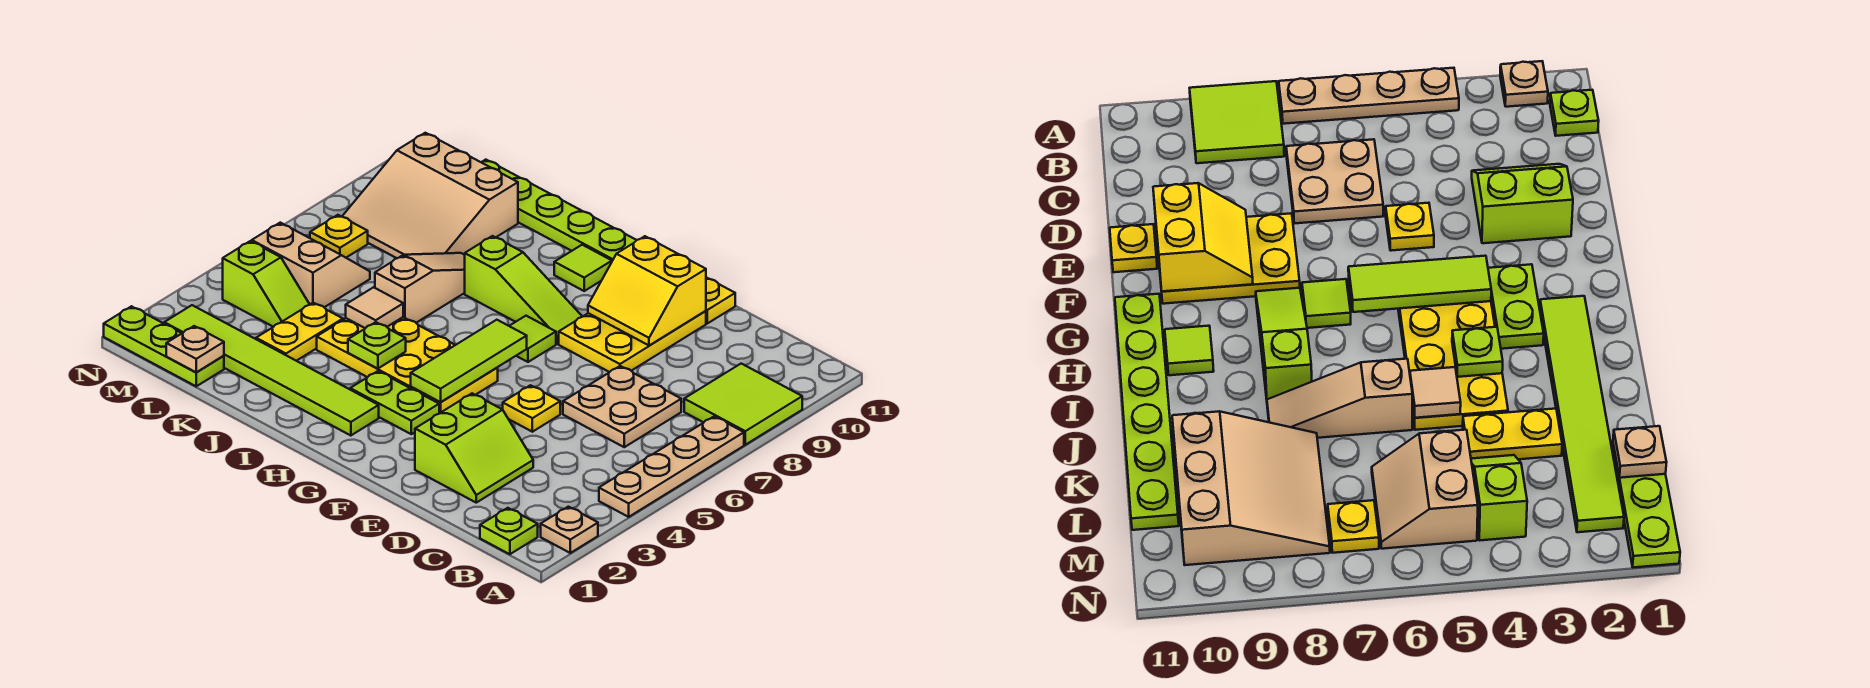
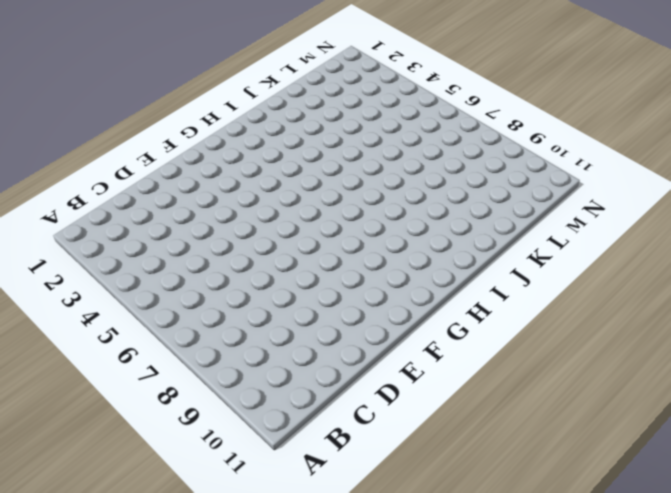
none -> tan plate A2 level 1
none -> tan plate A4:A7 level 1
none -> lime tile A8:B9 level 1

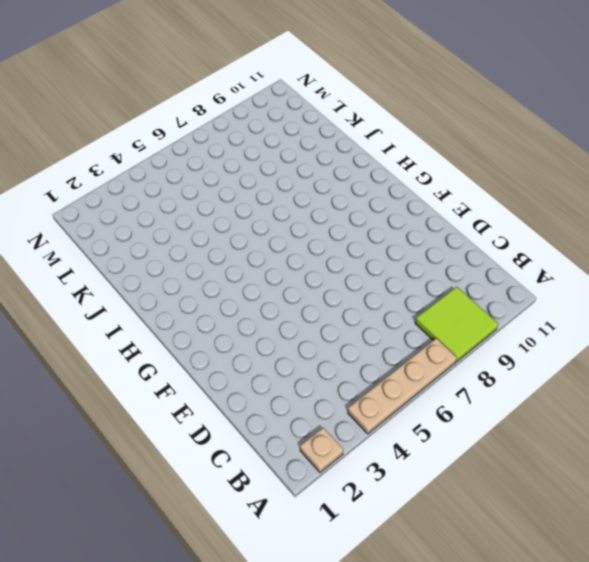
none -> lime plate B1 level 1
none -> tan plate C6:D7 level 1
none -> lime slope D2:E3 level 1 top E

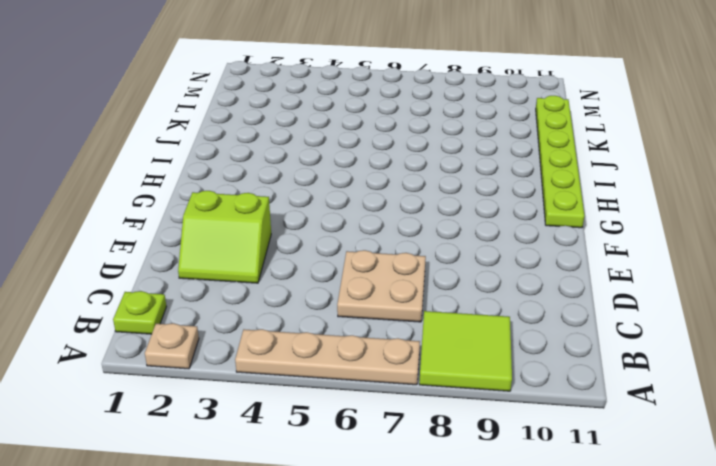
none -> yellow plate E5 level 1
none -> yellow plate E8:F10 level 1
none -> yellow plate E11 level 1

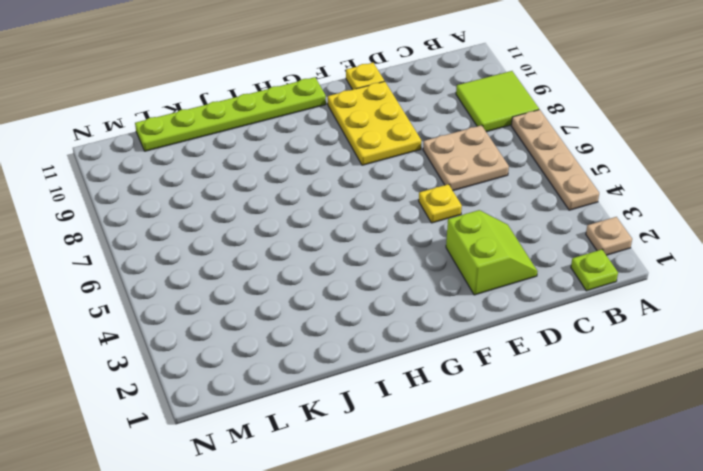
none -> lime plate G3:H3 level 1
none -> yellow plate G4:J5 level 1
none -> lime tile G7 level 1

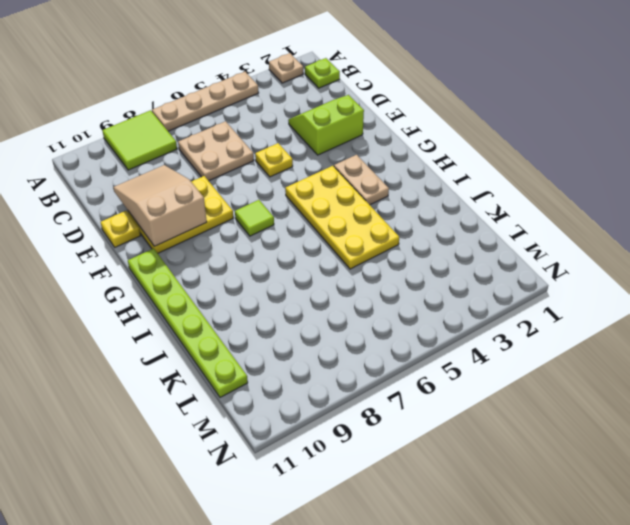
tan slope D9:F10 level 2 top F -> yellow slope E9:F10 level 2 top 10
tan plate G3:H3 level 1 -> lime plate G3:H3 level 1
none -> lime slope G8:I8 level 1 top I
none -> lime tile H2:M2 level 1
none -> lime tile H10 level 1

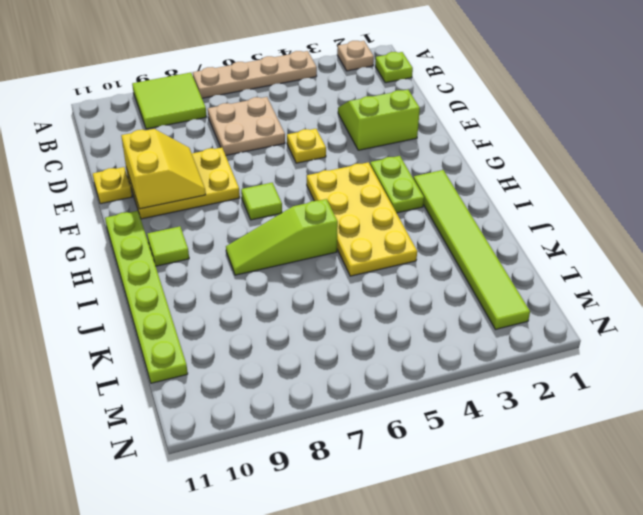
lime slope I6:I8 level 1 top 6 -> lime slope G8:I8 level 1 top I
none -> tan slope J6:J8 level 1 top 6
none -> yellow plate K3:K4 level 1
none -> tan slope K8:M10 level 1 top 10

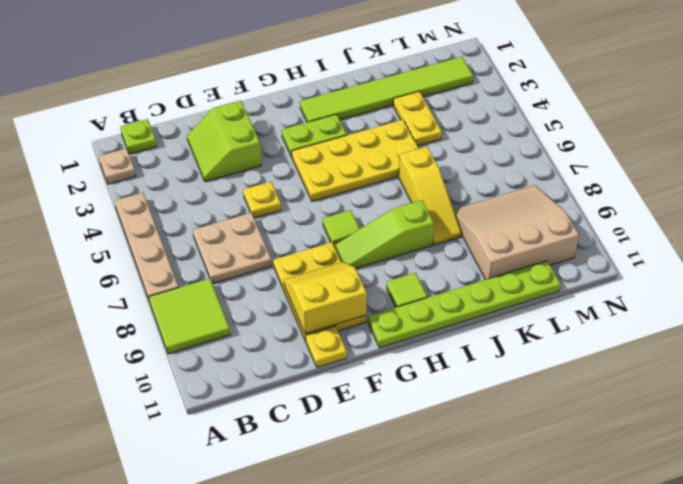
yellow slope J6:J8 level 1 top 6 -> tan slope J6:J8 level 1 top 6
none -> lime plate L1:N1 level 1
none -> lime slope L4:M4 level 1 top M
none -> tan slope L5:M6 level 1 top 5

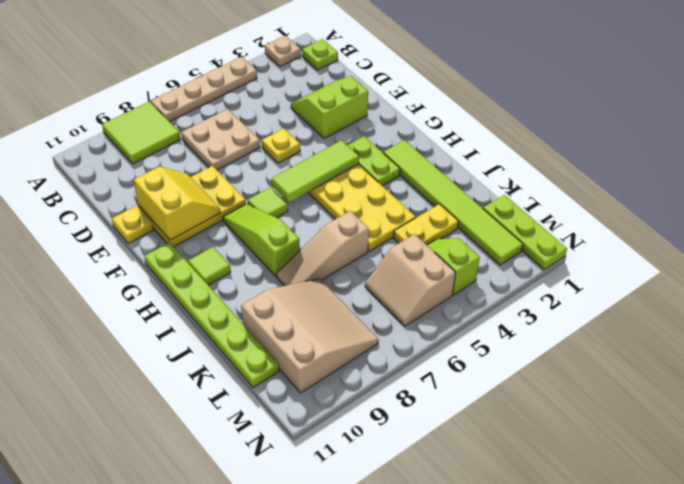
none -> yellow plate M7 level 1
none -> lime plate I4 level 2
none -> tan tile J5 level 2

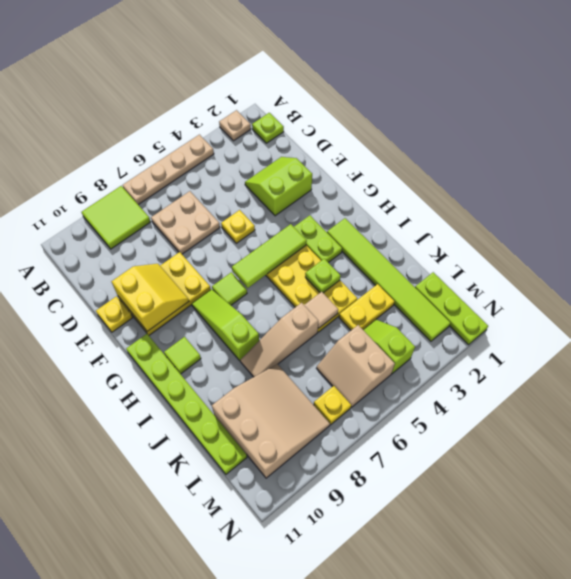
none -> tan plate L1 level 2

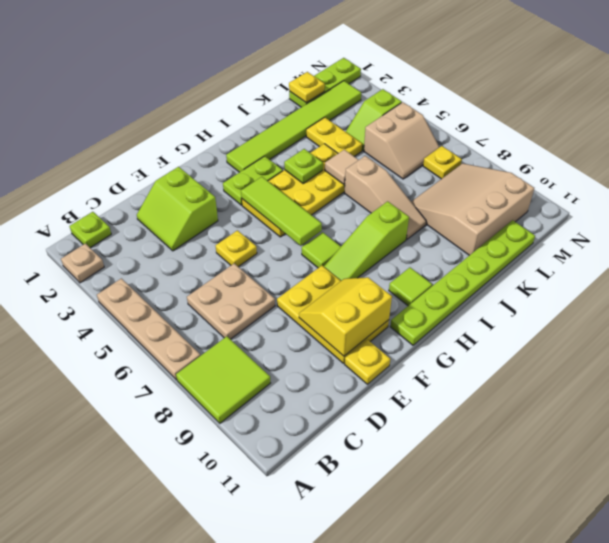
yellow plate L1 level 2 -> tan plate L1 level 2

